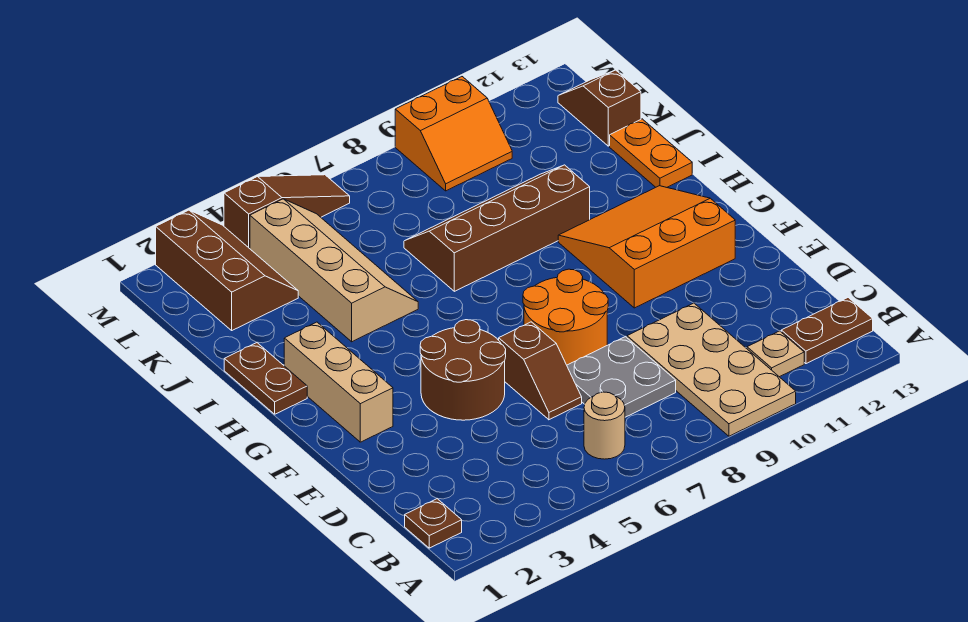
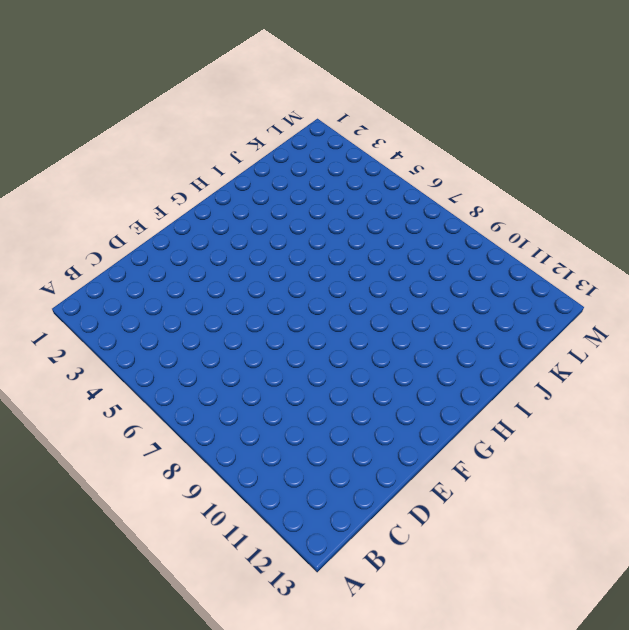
none -> tan plate A9:D10 level 1
none -> brown plate B1 level 1
none -> tan round brick B6 level 1

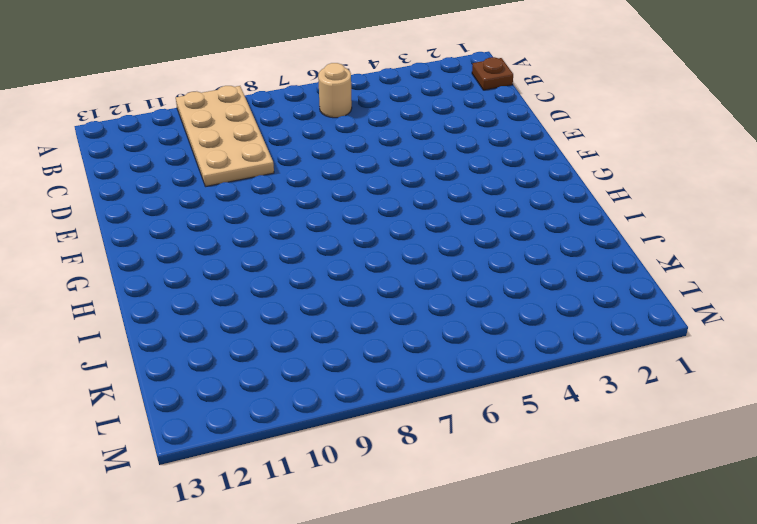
none -> tan plate B11 level 1
none -> brown plate B12:B13 level 1
none -> grey plate C7:D8 level 1

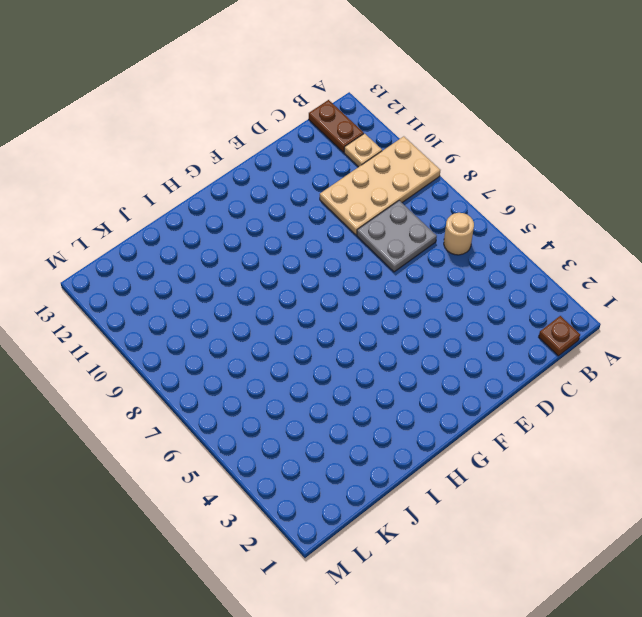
none -> brown slope D6:E6 level 1 top E
none -> brown round brick E4:F5 level 1
none -> orange round brick E7:F8 level 1

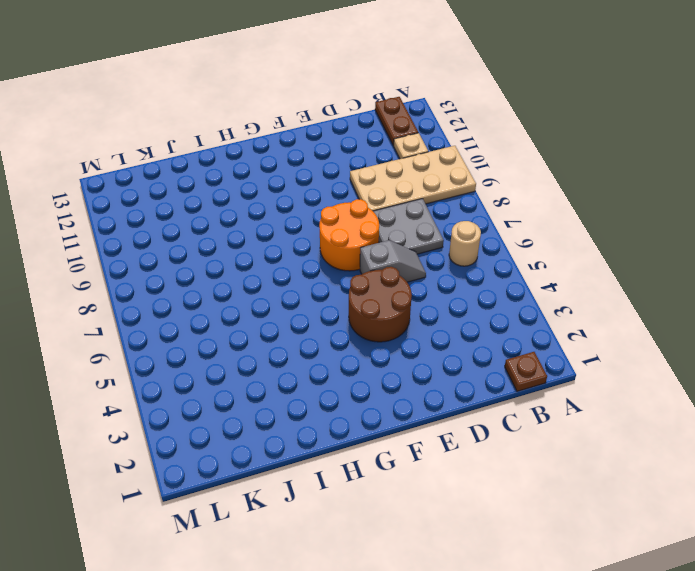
grey slope D6:E6 level 1 top E -> brown slope D6:E6 level 1 top E
none -> tan brick F2:H2 level 1
none -> orange slope F10:H12 level 1 top F
none -> brown plate H1:I1 level 1

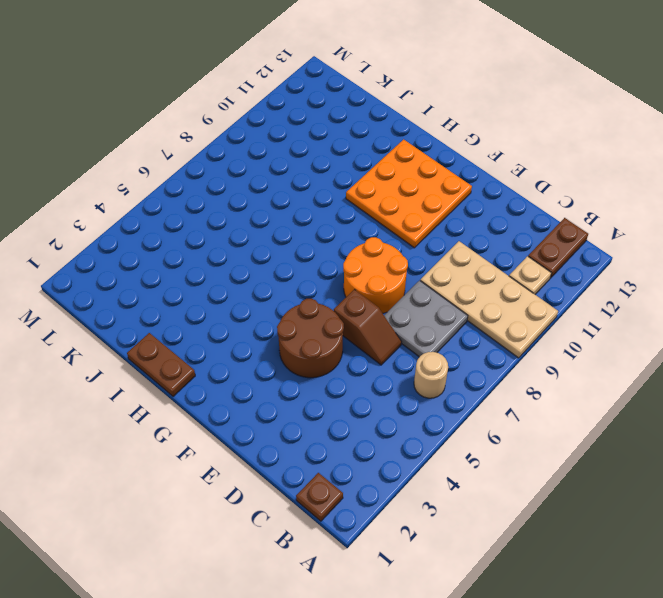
orange plate F10:H12 level 1 -> orange slope F10:H12 level 1 top F
none -> tan brick F2:H2 level 1
none -> tan slope I4:L5 level 1 top 4
none -> brown slope I7:J10 level 1 top I

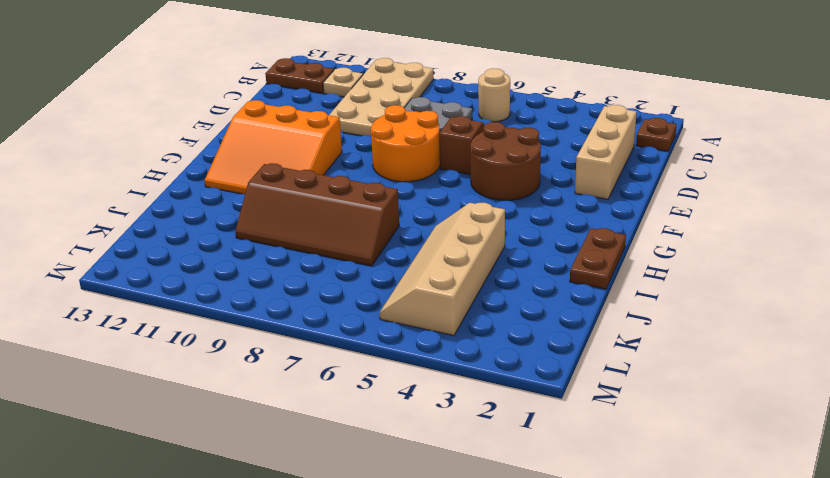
tan brick C2:E2 level 1 -> tan brick F2:H2 level 1
none -> orange plate I13:J13 level 1
none -> brown slope K2:M3 level 1 top 2
none -> brown slope K13:L13 level 1 top K

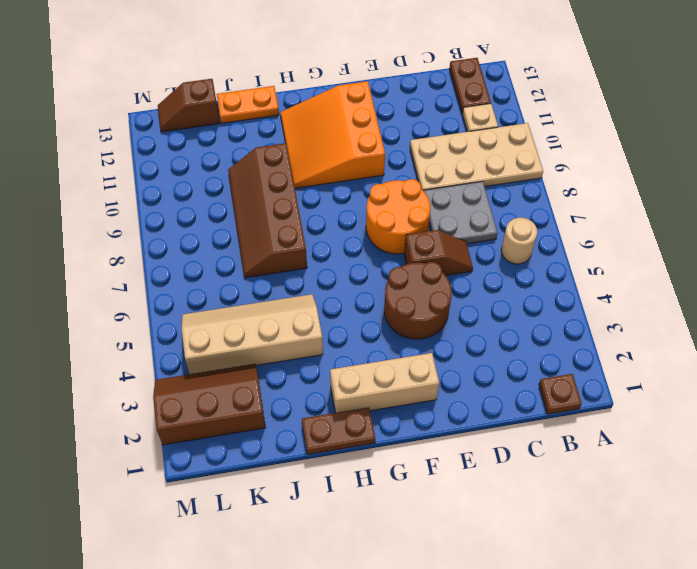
none -> orange slope L9:M10 level 1 top M
none -> brown slope M4:M6 level 1 top 4

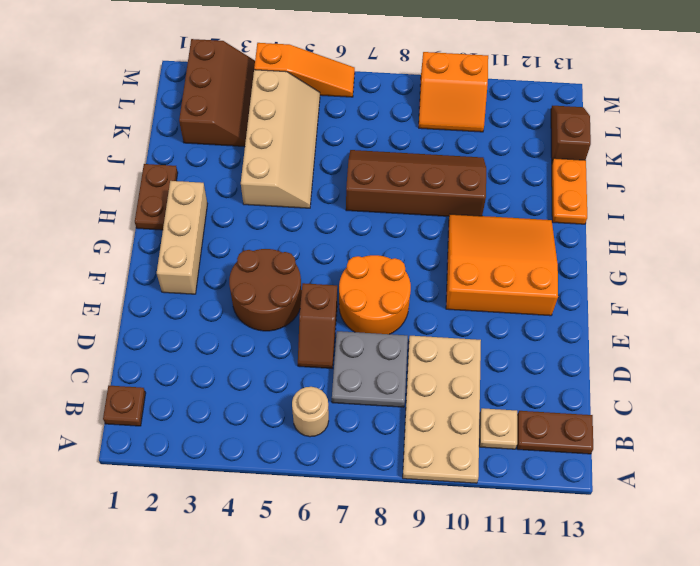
orange slope M4:M6 level 1 top 4 -> brown slope M4:M6 level 1 top 4

